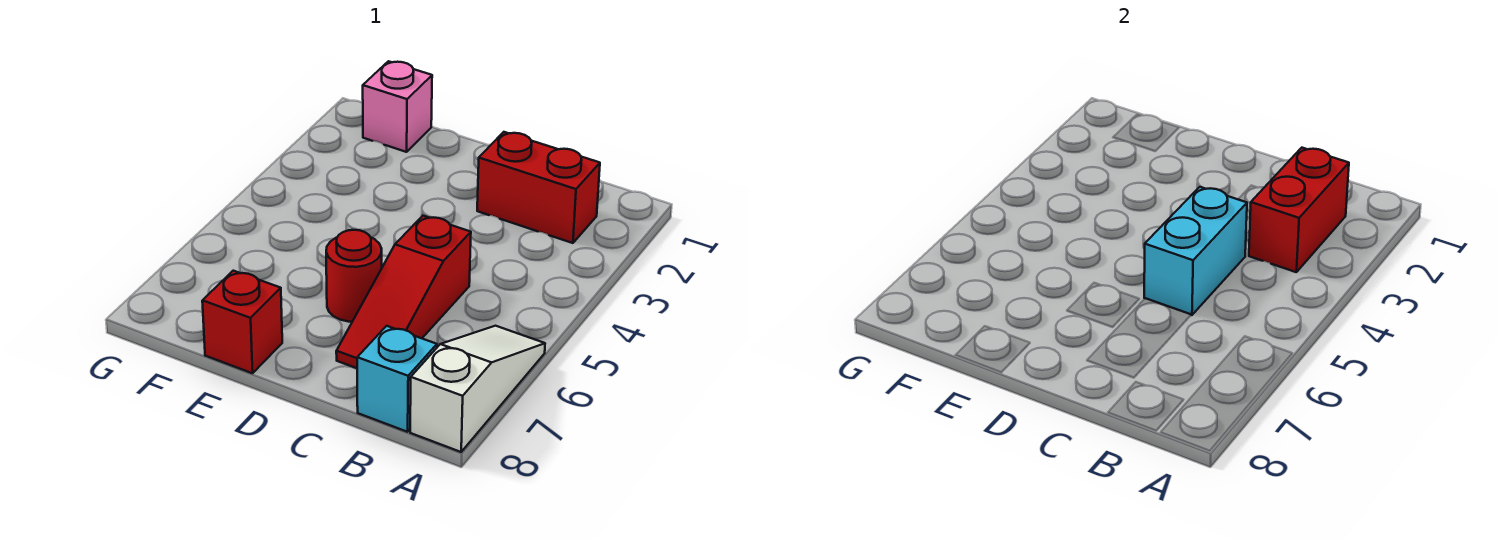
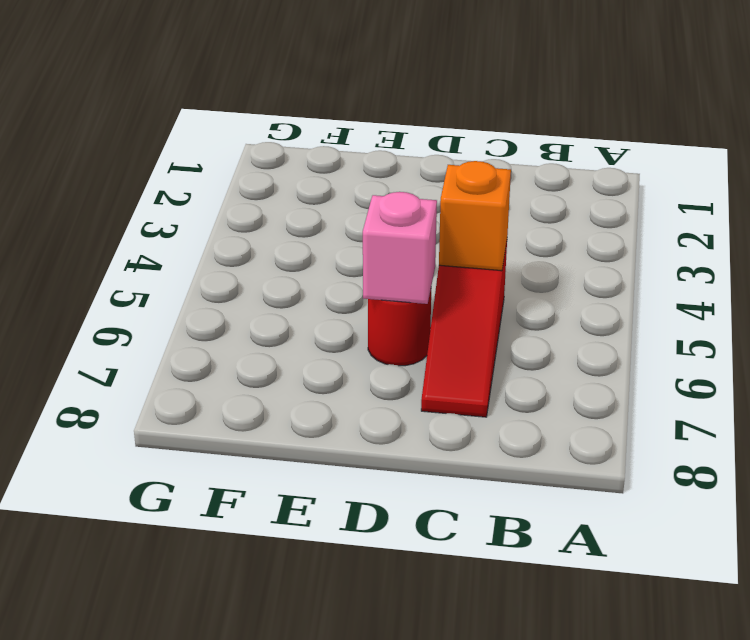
orange brick C5 level 2 -> cyan brick C4:C5 level 2
pink brick D6 level 2 -> pink brick F1 level 1
none -> white slope A6:A8 level 1 top 8
none -> red brick B2:C2 level 1

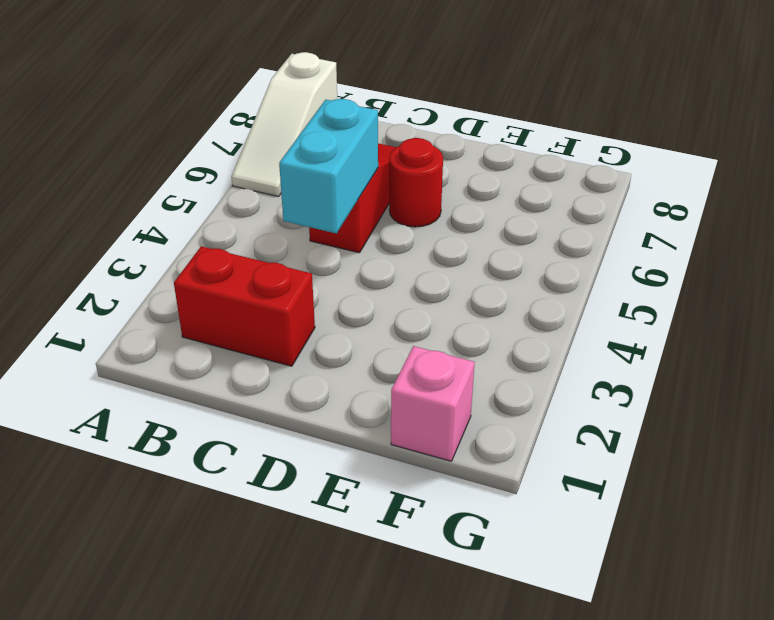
none -> cyan brick B8 level 1
none -> red brick E8 level 1

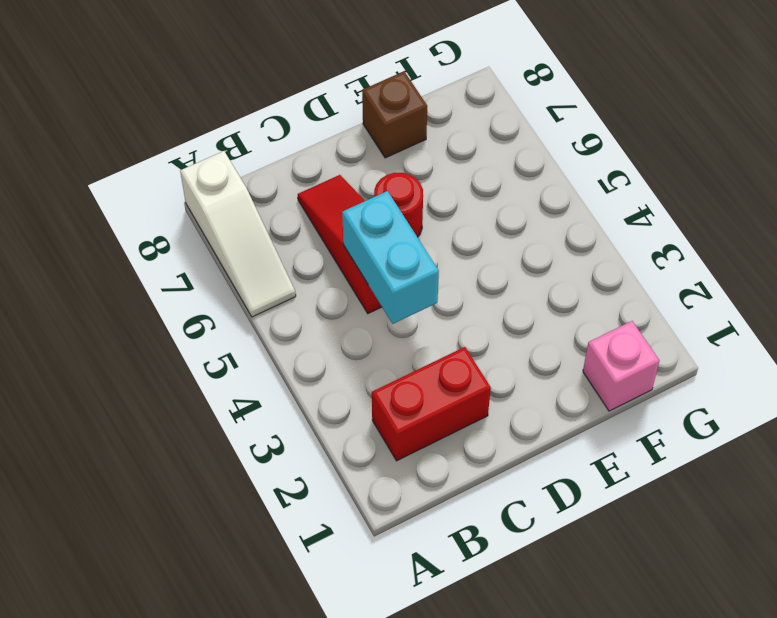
brown brick E8 level 1 -> red brick E8 level 1
none -> cyan brick B8 level 1
none -> red brick B2:B3 level 2

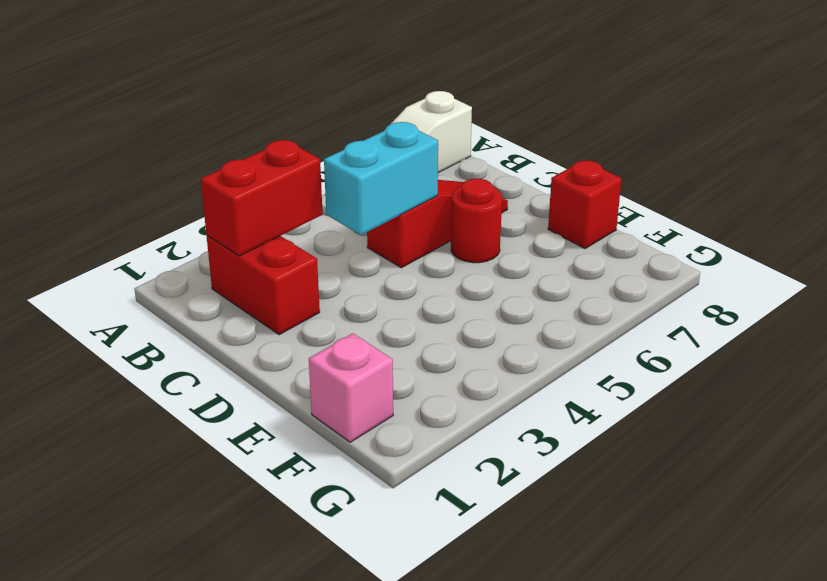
none -> cyan brick B8 level 1

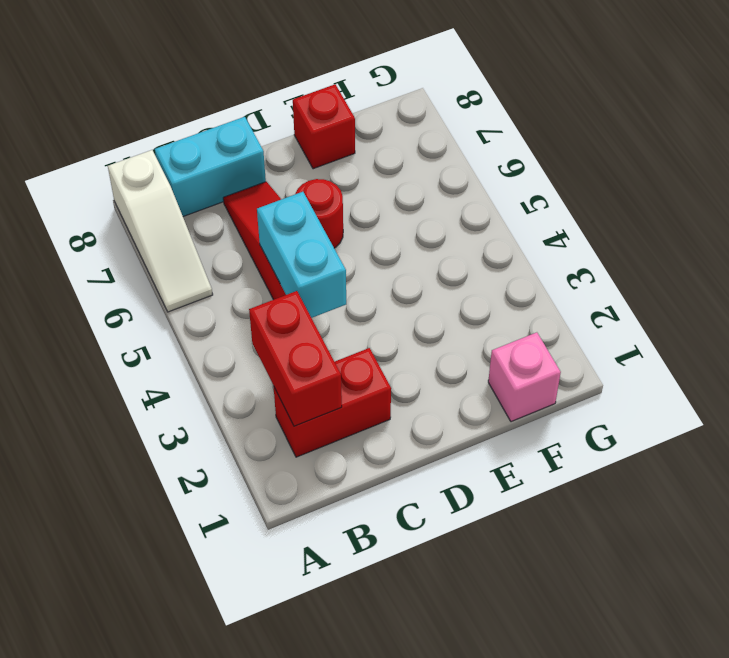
cyan brick B8:C8 level 1 -> cyan brick B8 level 1

